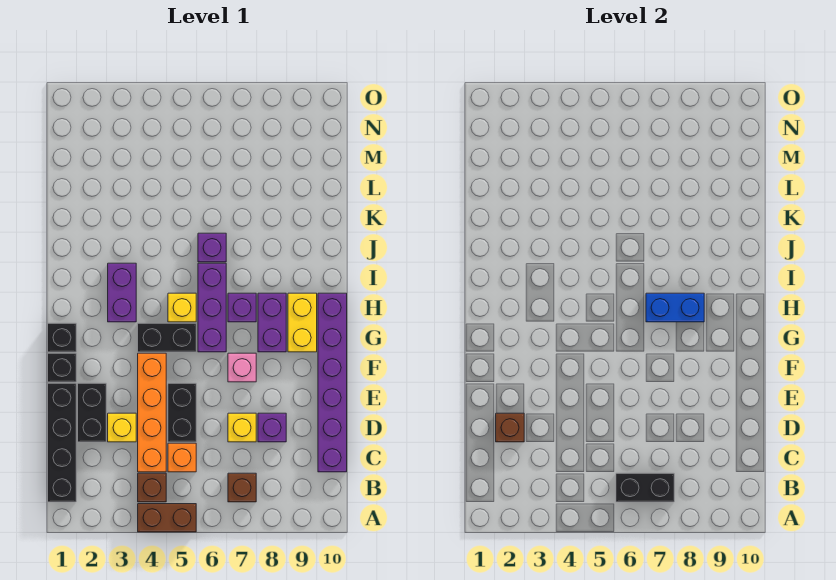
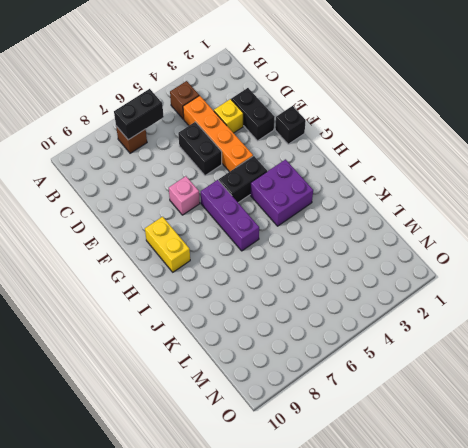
purple brick H3:I4 level 1 -> purple brick H3:I3 level 1
none -> brown brick A4:A5 level 1
none -> black brick B1:E1 level 1
none -> orange brick C5 level 1

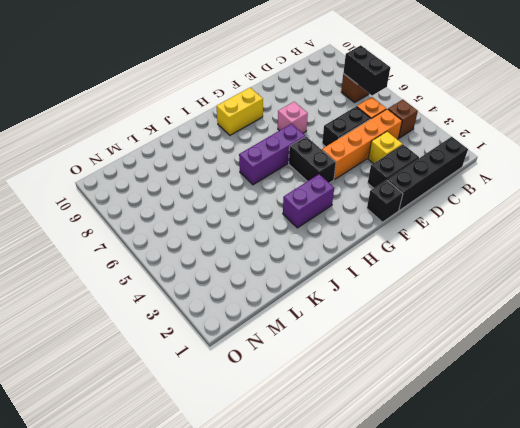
none -> brown brick A4:A5 level 1
none -> purple brick C10:H10 level 1
none -> yellow brick D7 level 1

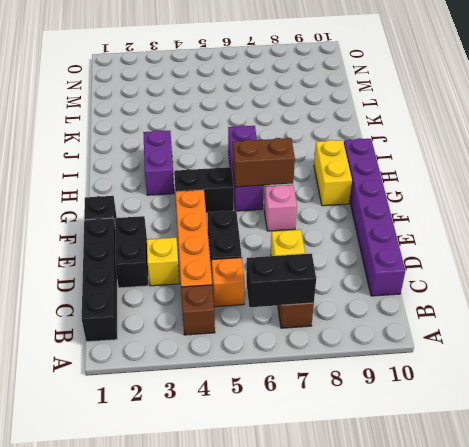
brown brick G6:G7 level 2 -> brown brick A4:A5 level 1
none -> purple brick D8 level 1
none -> black brick G1 level 1
none -> purple brick G8:H8 level 1

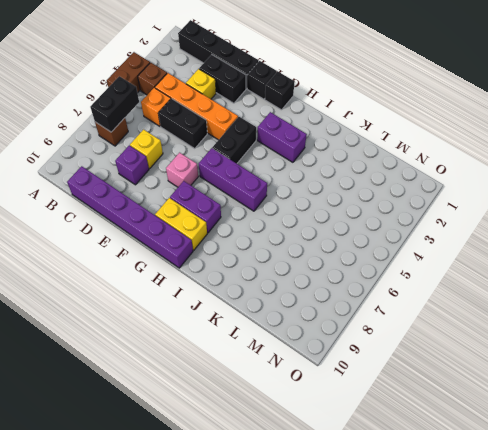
none -> yellow brick H5 level 1
none -> purple brick H7 level 1
none -> purple brick J6 level 1

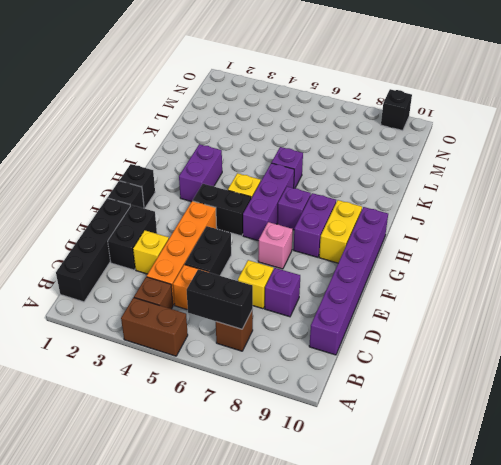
black brick O9 level 1 -> none
none -> brown brick D2 level 2
none -> blue brick H7:H8 level 2

